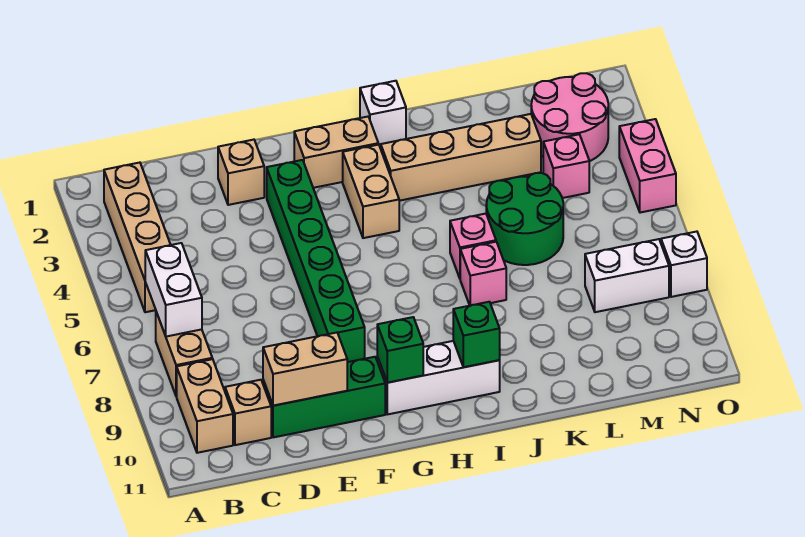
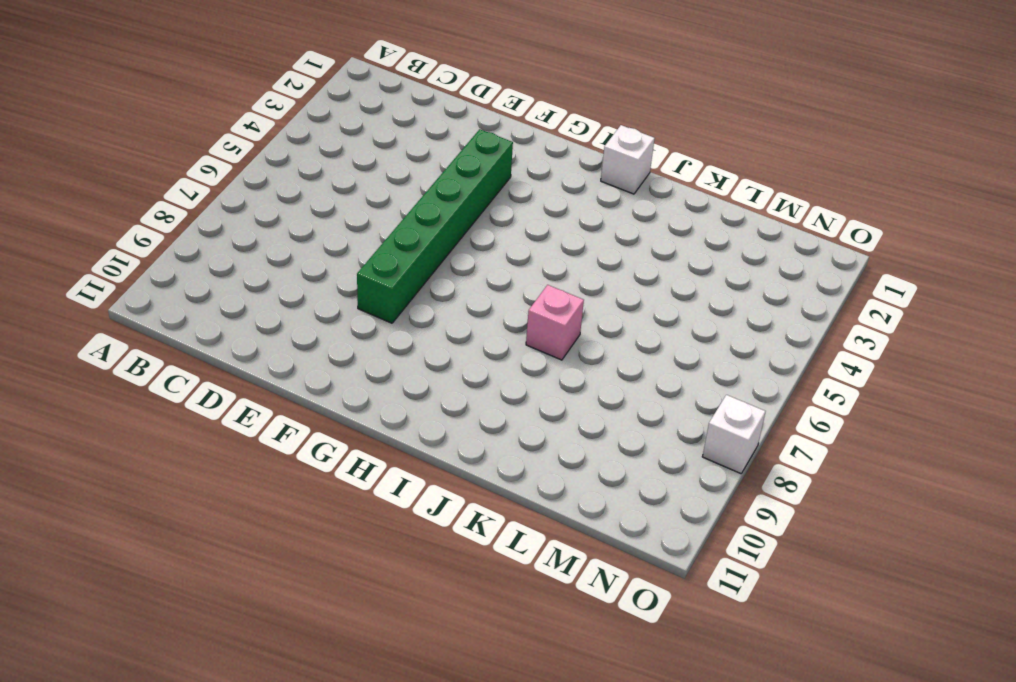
none -> tan brick B2:B5 level 1
none -> tan brick B7:B8 level 1
none -> tan brick B9:B10 level 1

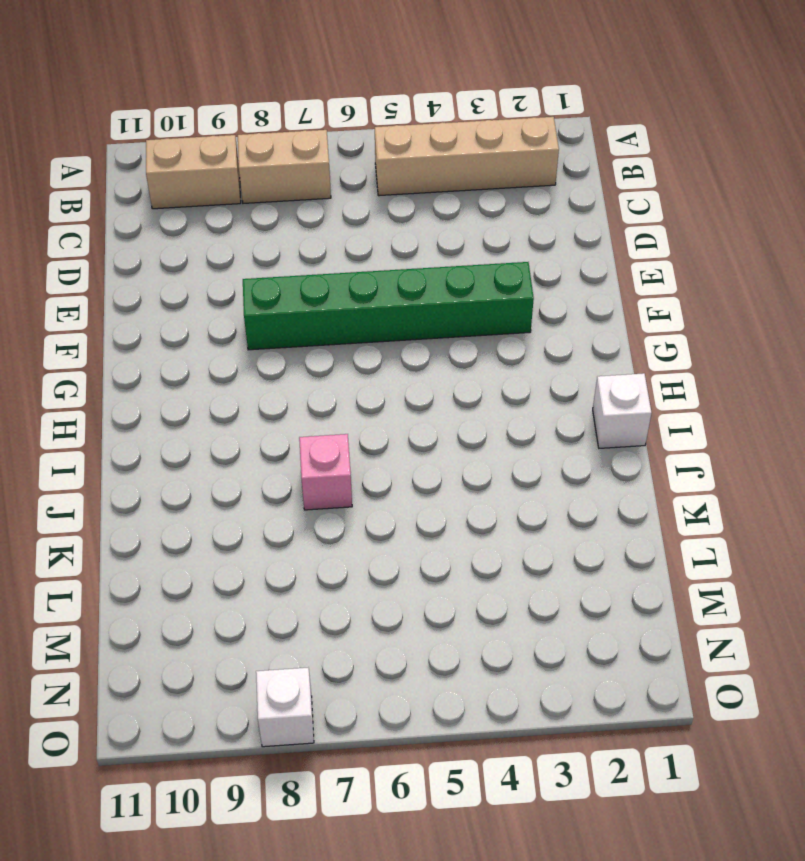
none -> tan brick C10 level 1
none -> green brick D10:F10 level 1
none -> tan brick E2 level 1

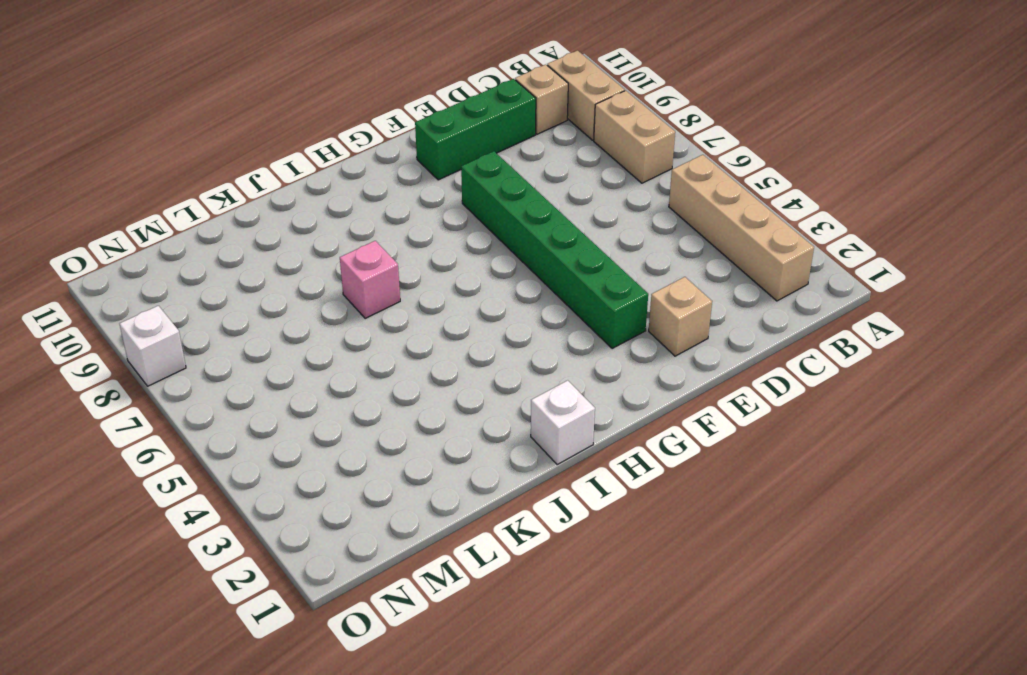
none -> tan brick G2:H2 level 1
none -> white brick G10:I10 level 1
none -> tan brick H3:H4 level 1

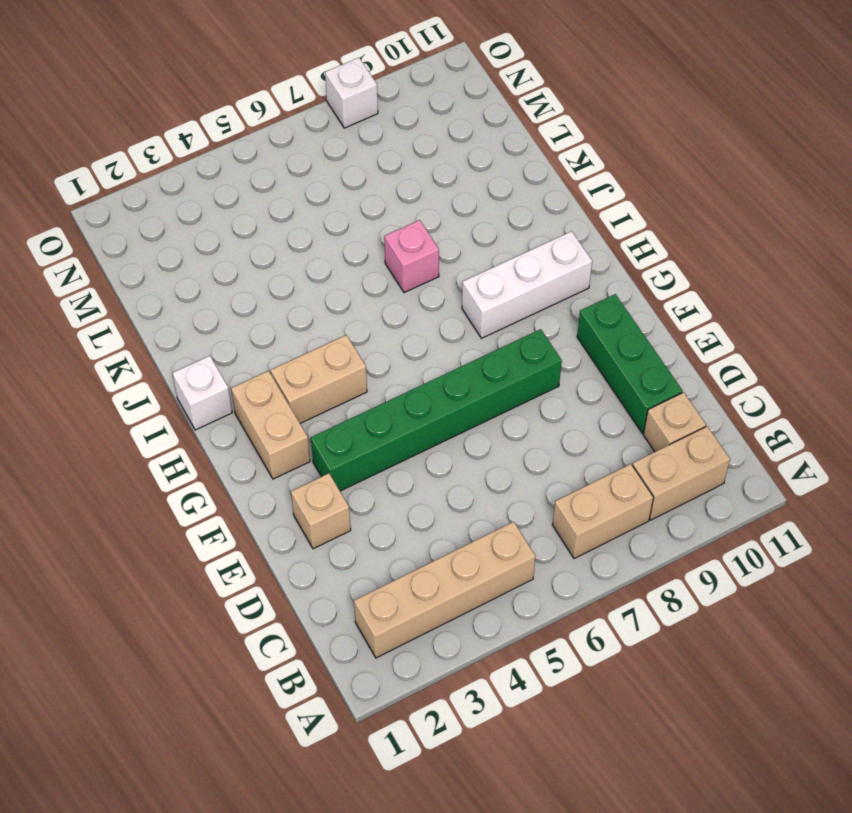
white brick H8:H10 level 1 -> white brick G10:I10 level 1
none -> tan brick I3:L3 level 1
none -> pink brick J6 level 1
none -> green round brick K5:L6 level 1

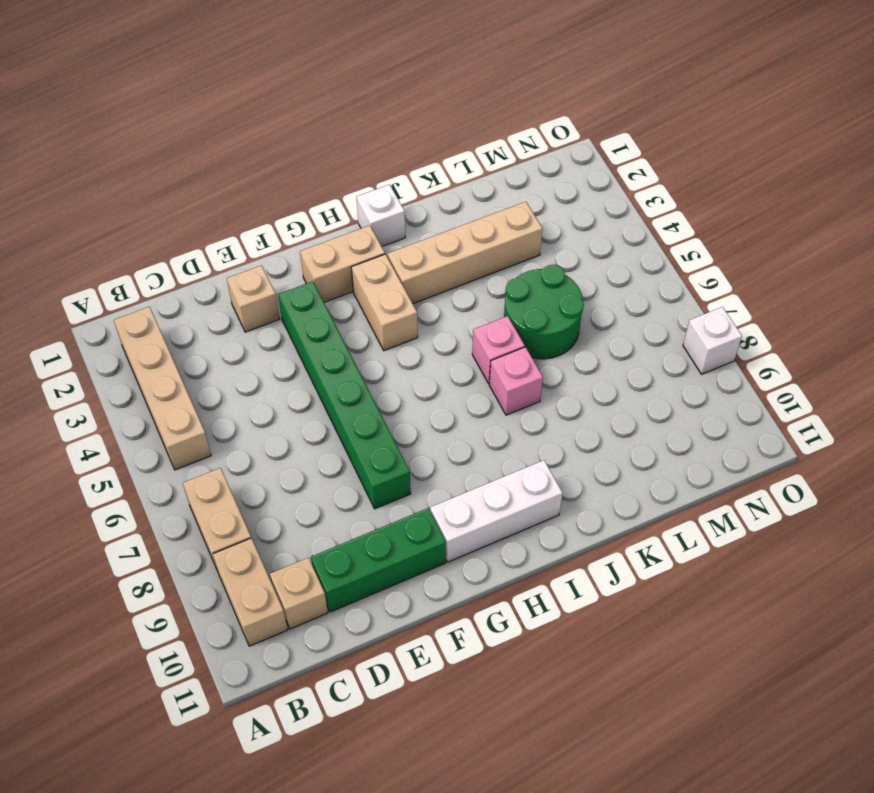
none -> pink round brick M2:N3 level 1
none -> pink brick M4 level 1
none -> white brick M8:N8 level 1

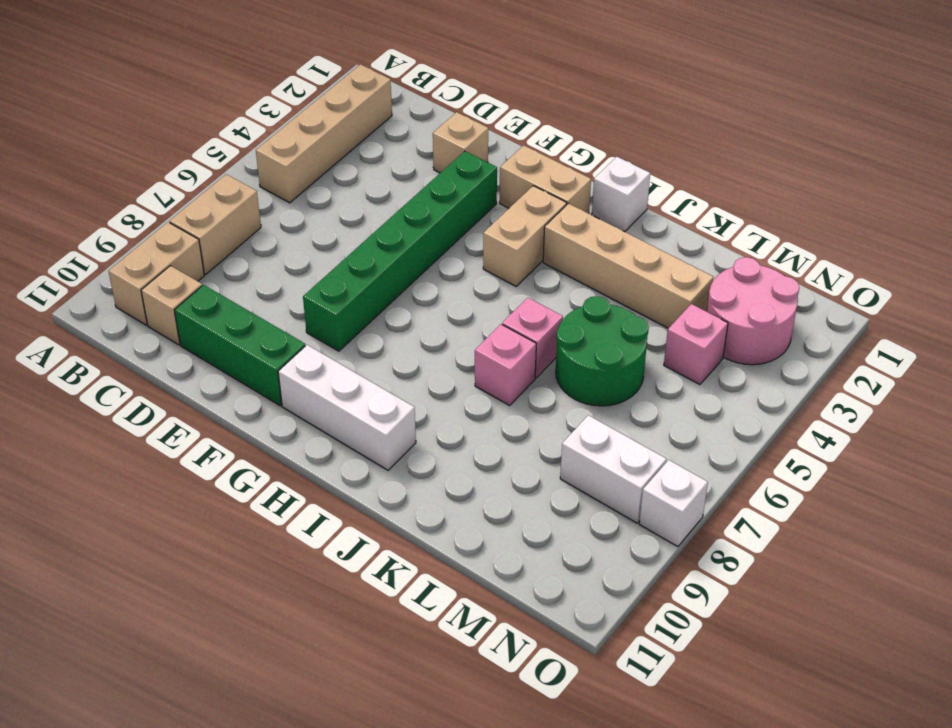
none -> pink brick O4:O5 level 1
none -> white brick B6:B7 level 2
none -> tan brick D10:E10 level 2

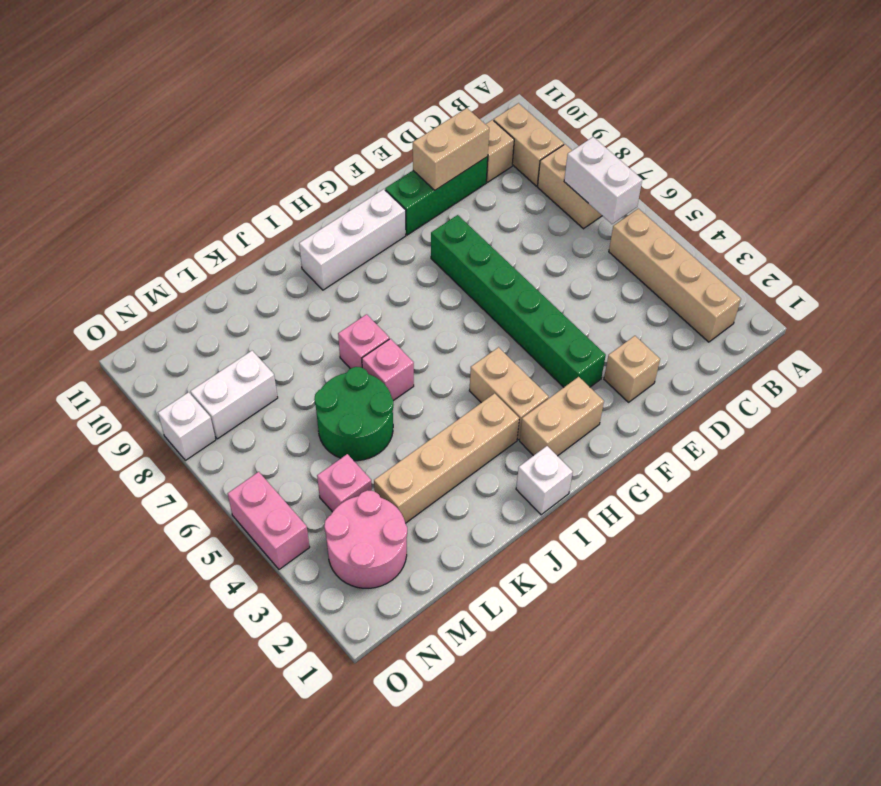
none -> green brick G10 level 2
none -> green brick I10 level 2

